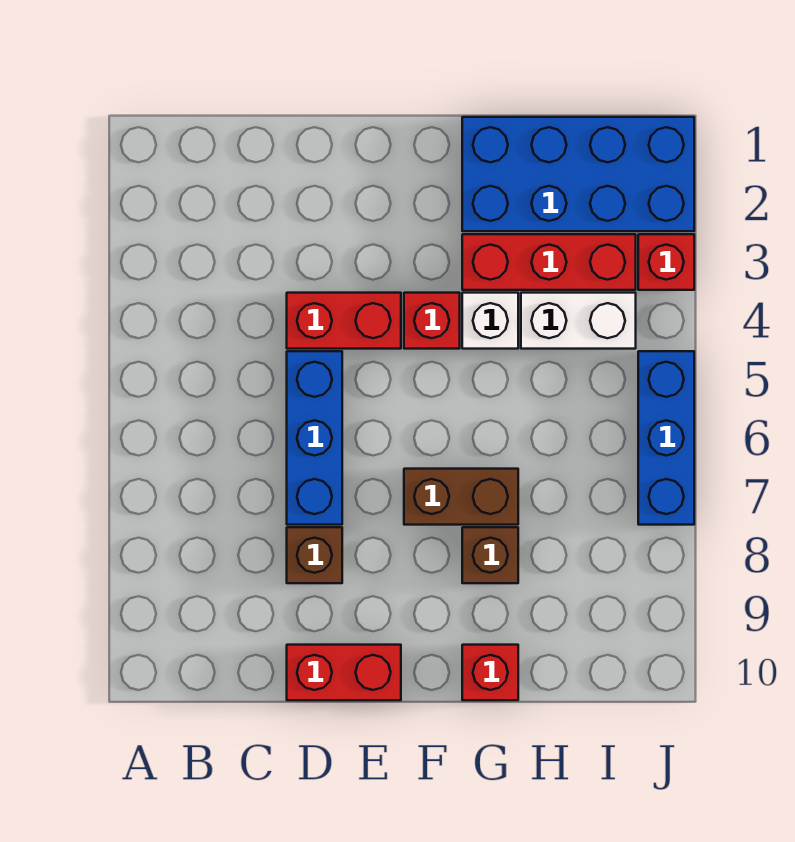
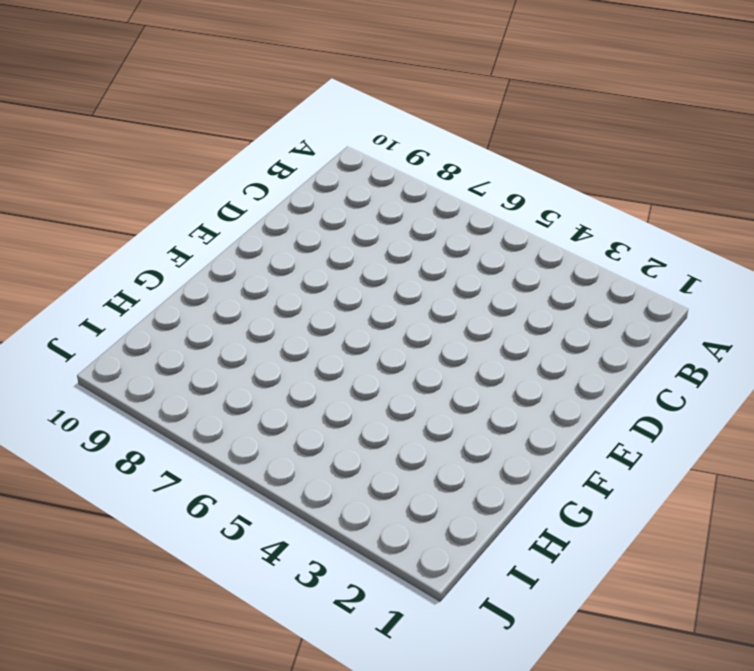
none -> red brick D4:E4 level 1
none -> blue brick D5:D7 level 1
none -> brown brick D8 level 1

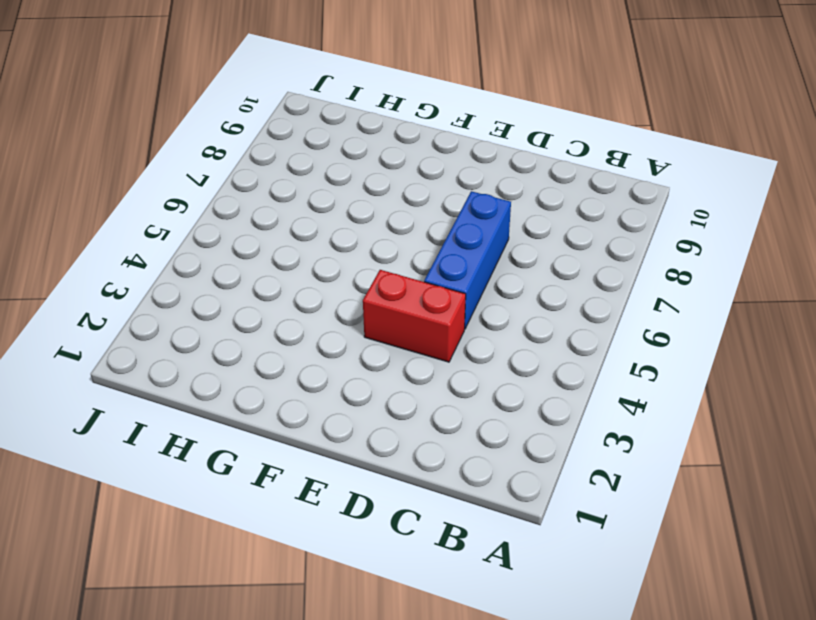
none -> brown brick D8 level 1
none -> red brick D10:E10 level 1
none -> red brick F4 level 1

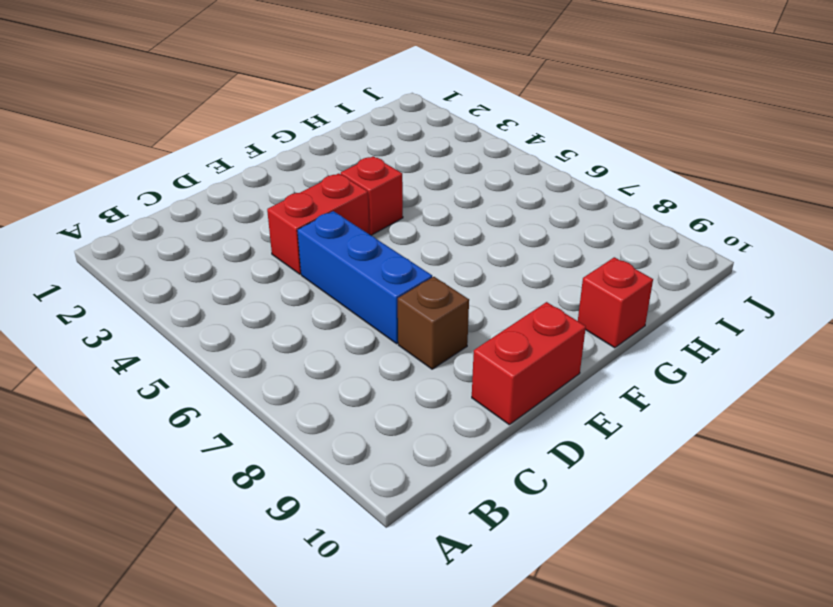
none -> brown brick F7:G7 level 1
none -> blue brick G1:J2 level 1
none -> red brick G3:I3 level 1

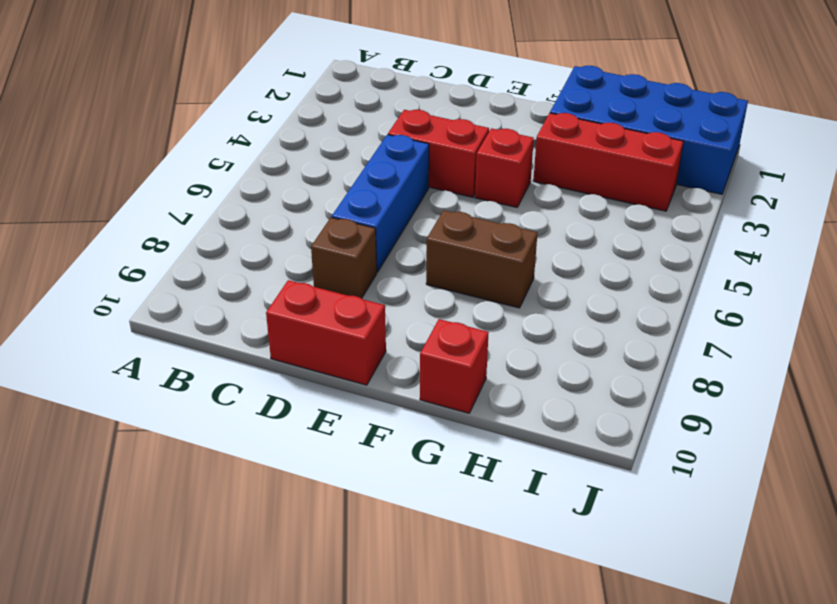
none -> white brick G4 level 1
none -> brown brick G8 level 1
none -> white brick H4:I4 level 1

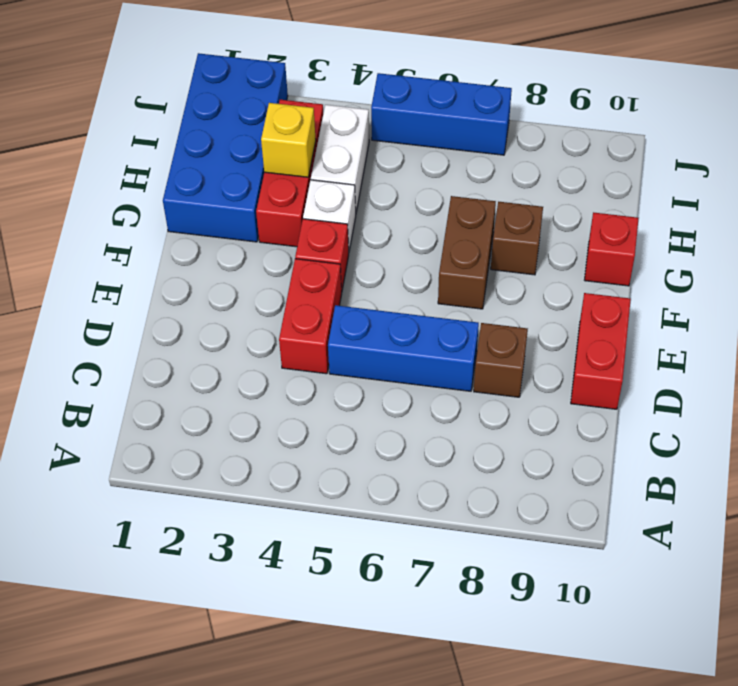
yellow brick H3 level 2 -> none
none -> red brick J3 level 1

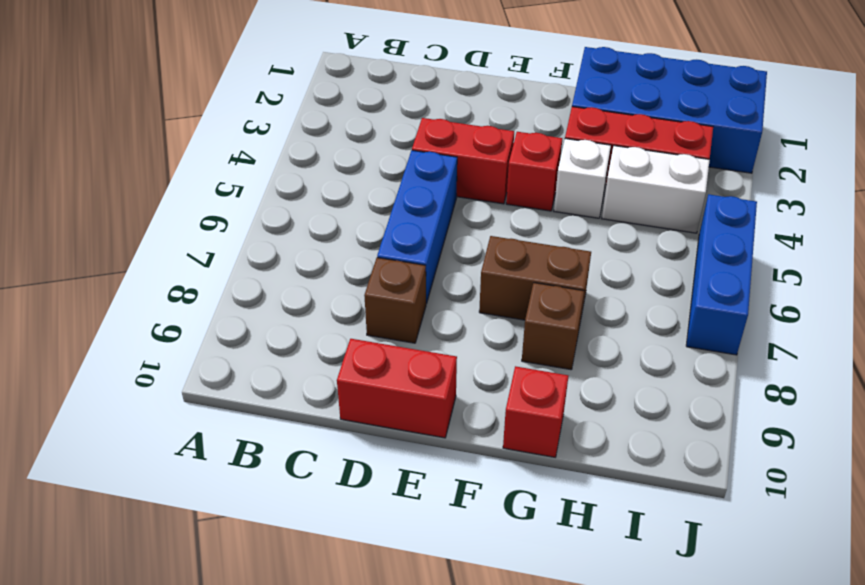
none -> red brick J3 level 1

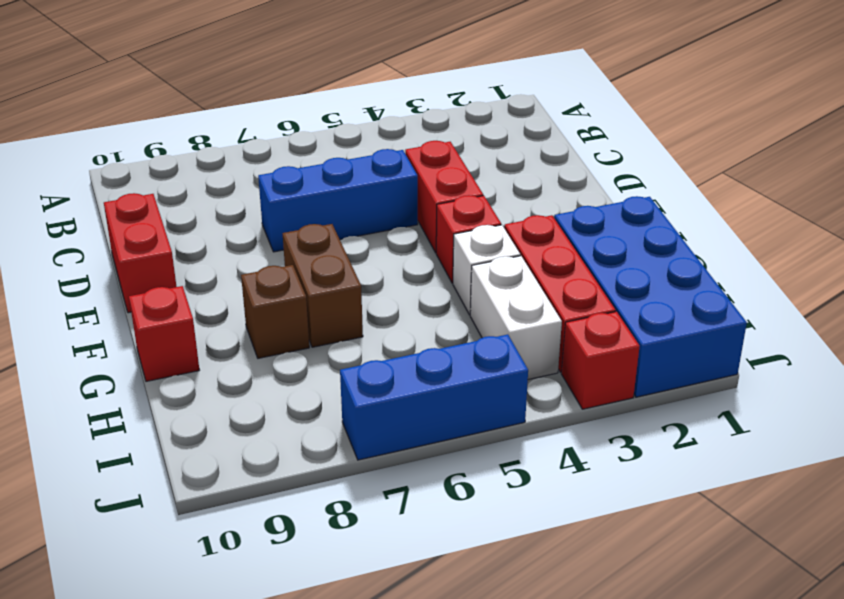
none -> brown brick D8 level 1

